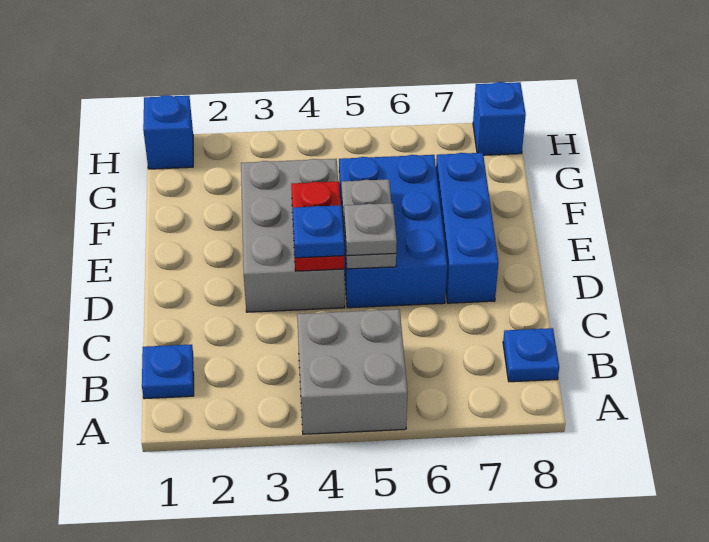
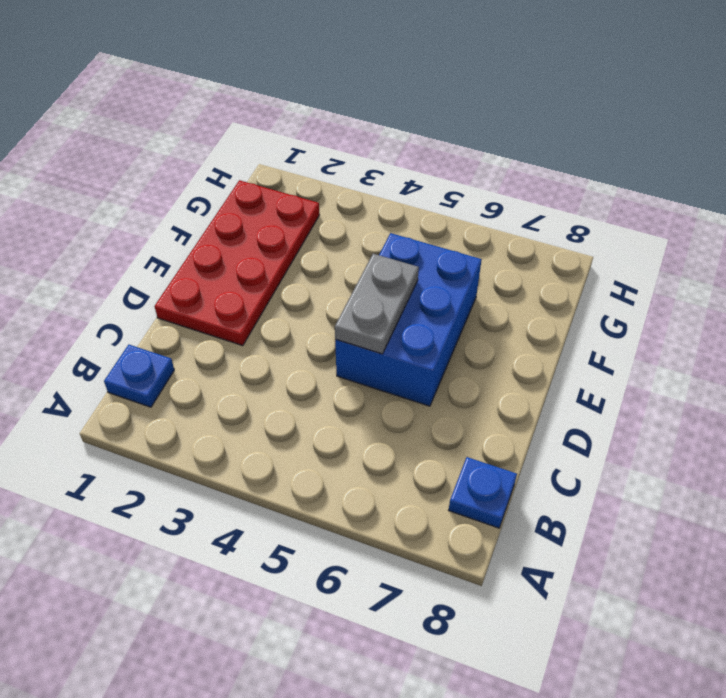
red plate D1:G2 level 1 -> none
none -> grey brick A4:B5 level 1
none -> grey brick D3:F4 level 1
none -> blue brick D7:F7 level 1

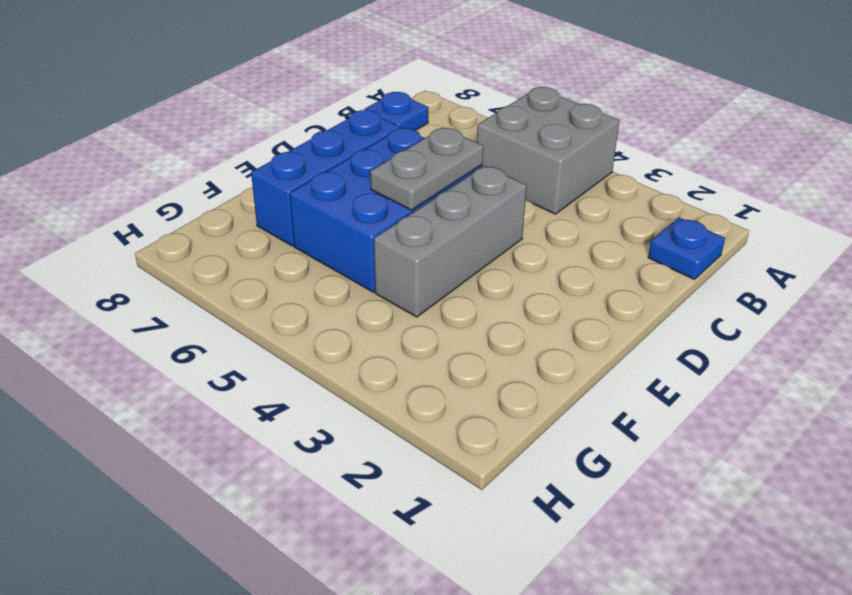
grey brick D4:F4 level 1 -> grey brick D3:F4 level 1
none -> blue brick H1 level 1
none -> blue brick H8 level 1
none -> red plate D4:E4 level 2

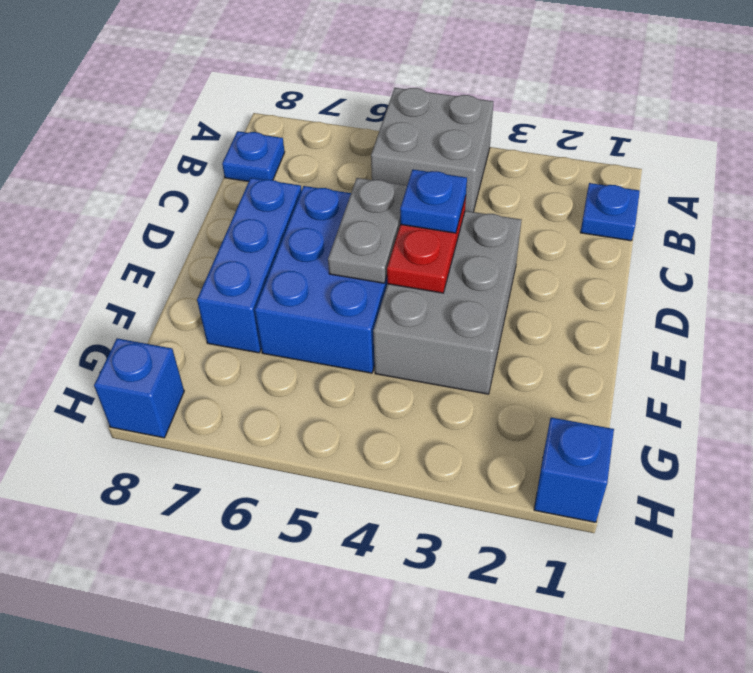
none -> grey plate D5 level 3

